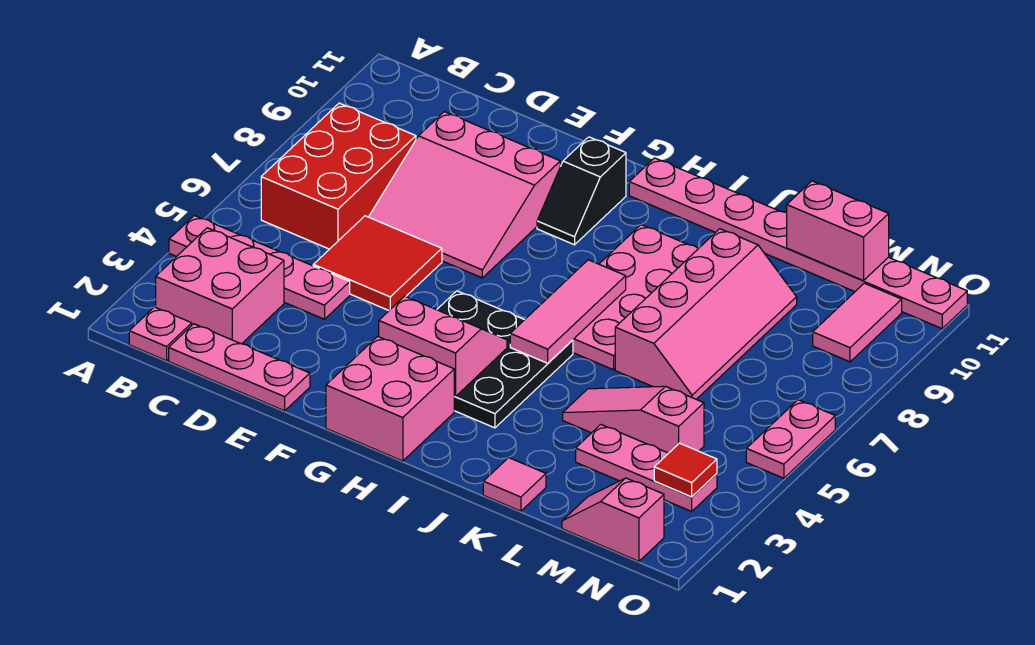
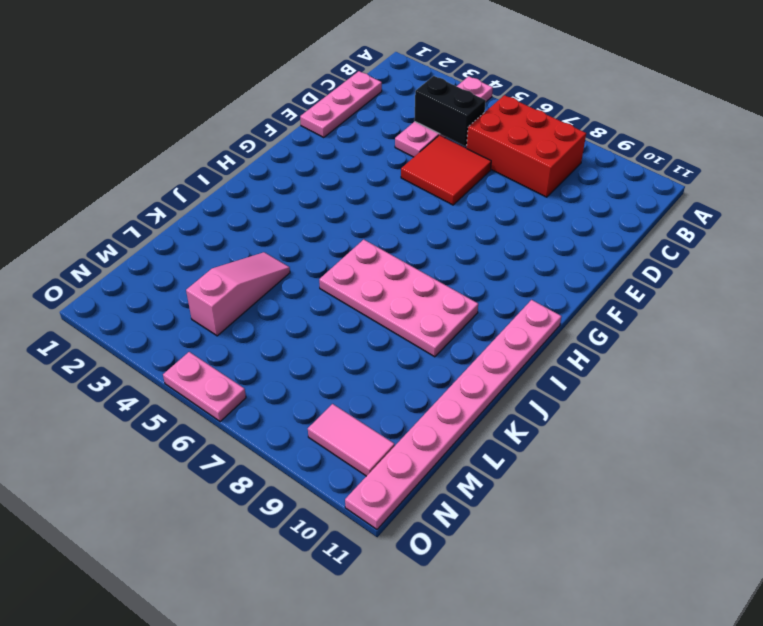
black brick C4:C5 level 2 -> none
none -> pink plate B1 level 1
none -> pink brick B2:C3 level 1
none -> pink slope D7:F9 level 1 top 9

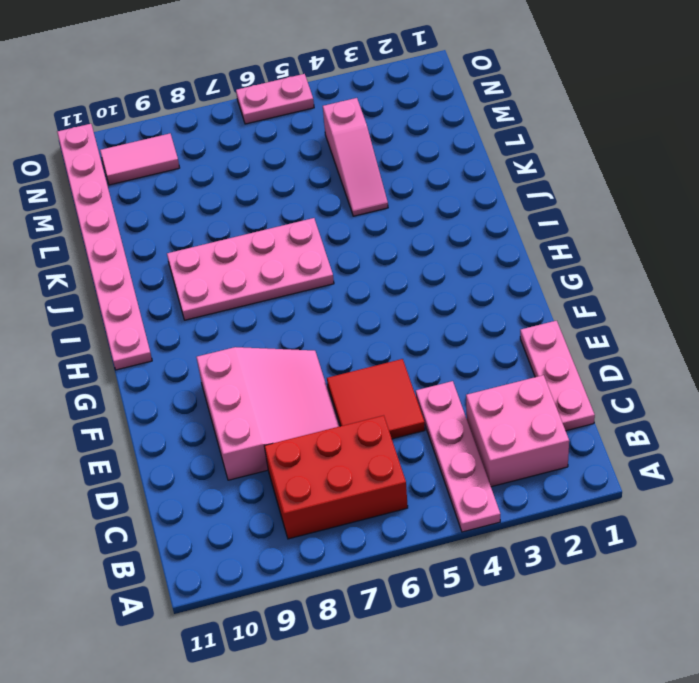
none -> pink plate B1 level 1
none -> pink brick G1:H2 level 1
none -> black plate G3:I5 level 1

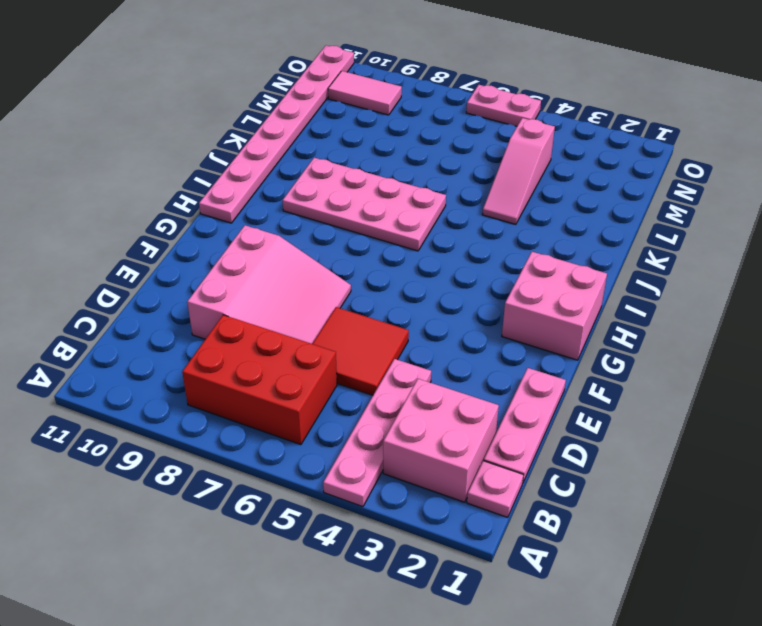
none -> black plate G3:I5 level 1
none -> black slope G9:G10 level 1 top 10
none -> pink tile K1 level 1

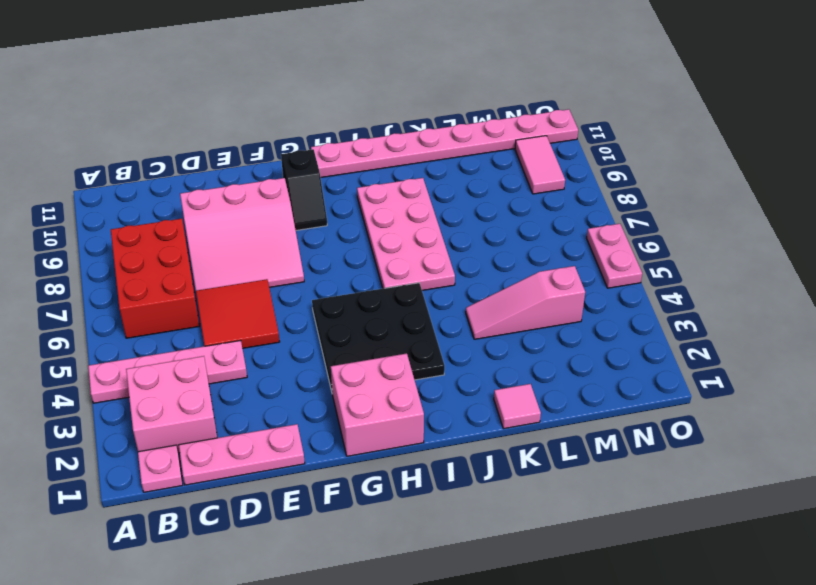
none -> pink slope K6:L9 level 1 top K
none -> pink plate L3:N3 level 1
none -> pink slope M1:N1 level 1 top N

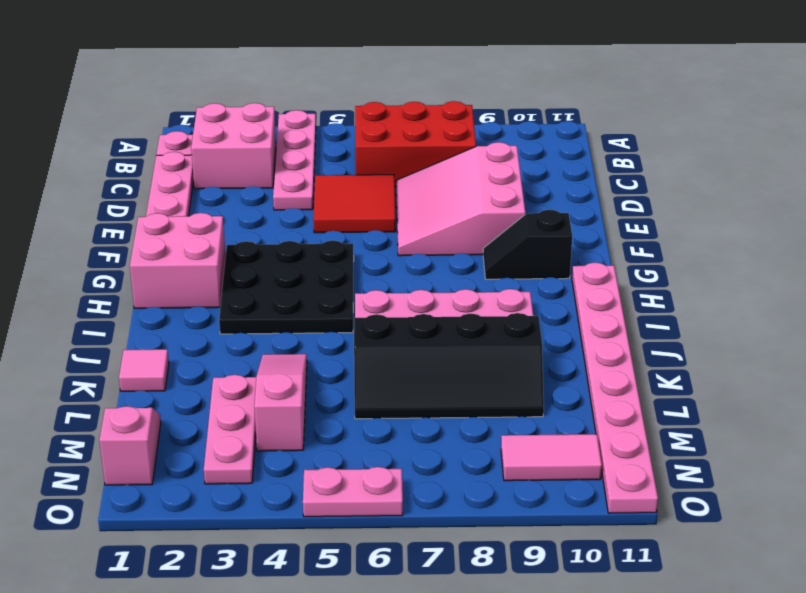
black slope K6:L9 level 1 top K -> pink slope K6:L9 level 1 top K
none -> pink slope G3:H4 level 2 top 3
none -> pink tile I5:I7 level 2
none -> pink brick L11:M11 level 2

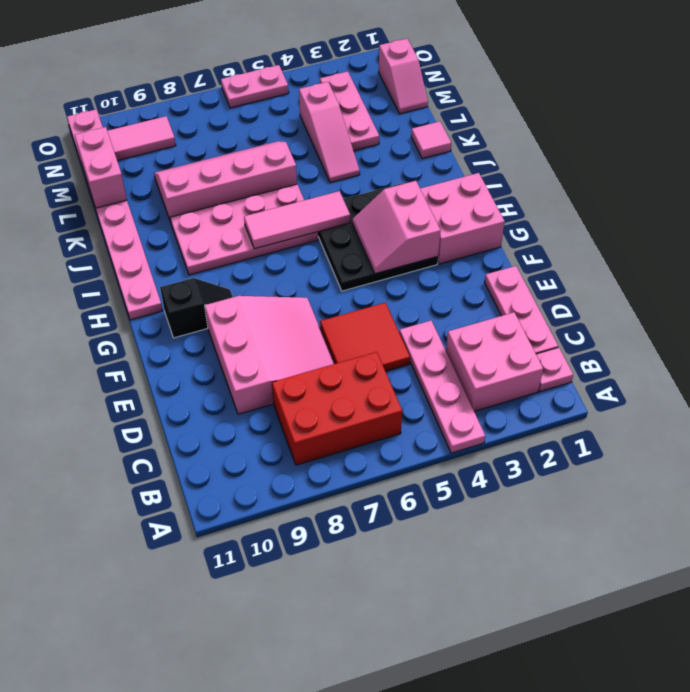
none -> red tile N3 level 2

